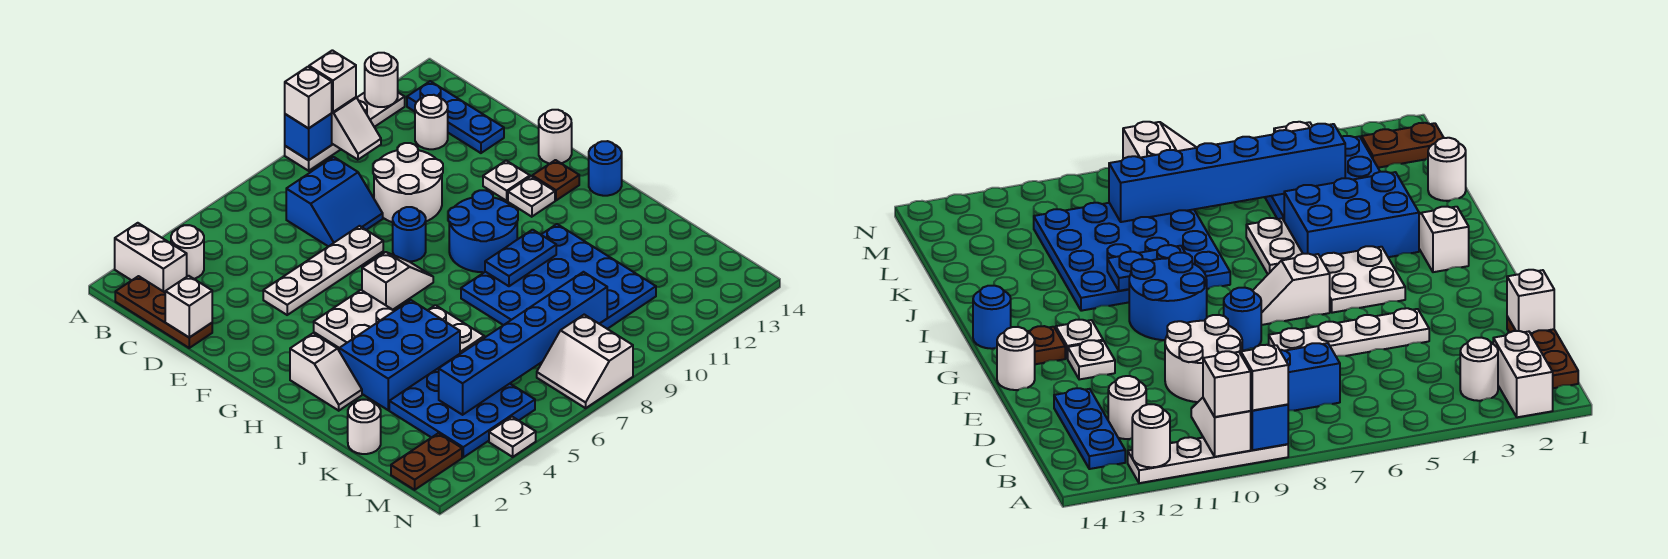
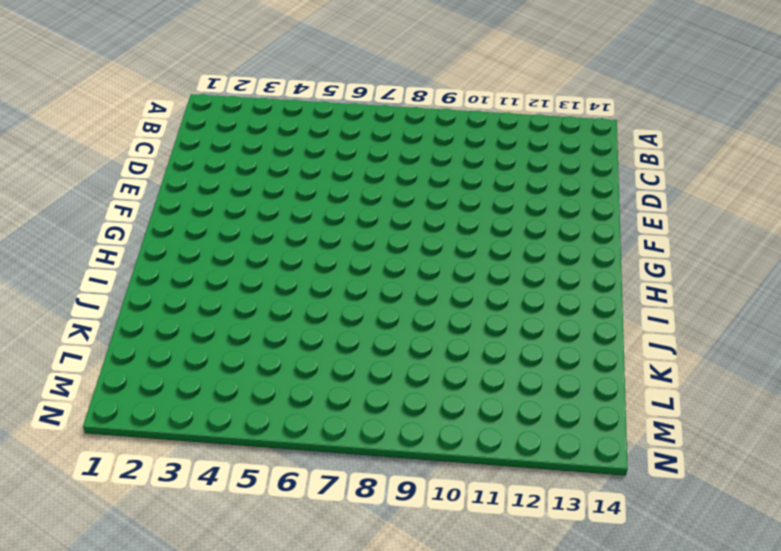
none -> white brick A2:B2 level 1
none -> white plate A9:A12 level 1
none -> brown plate B1:D1 level 1
none -> white round brick B3 level 1

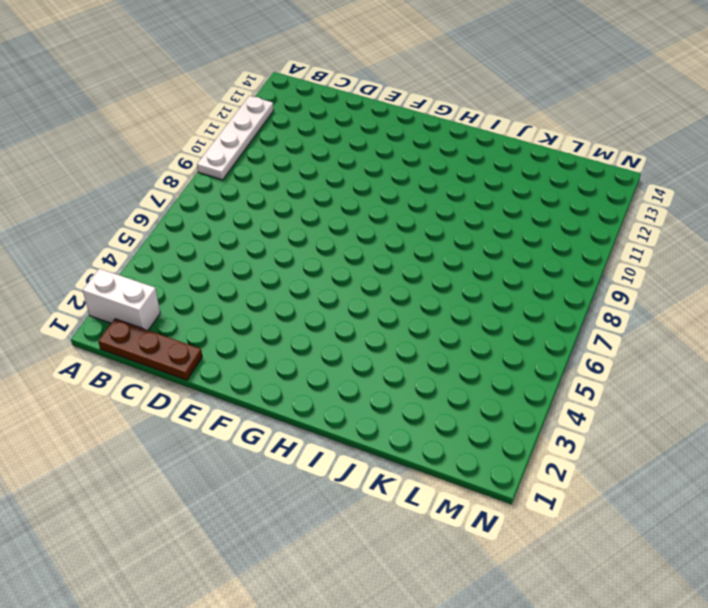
none -> white round brick B3 level 1
none -> blue plate B13:D13 level 1
none -> blue slope C7:D8 level 1 top C
none -> white round brick C12 level 1

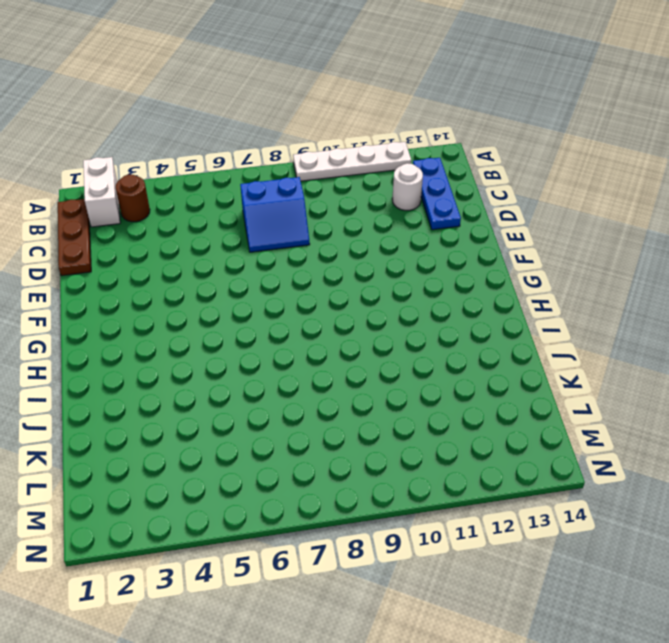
brown round brick B3 level 1 -> white round brick B3 level 1
none -> white round brick D9:E10 level 1
none -> white plate E4:E7 level 1
none -> blue round brick F8 level 1
none -> white plate F12 level 1

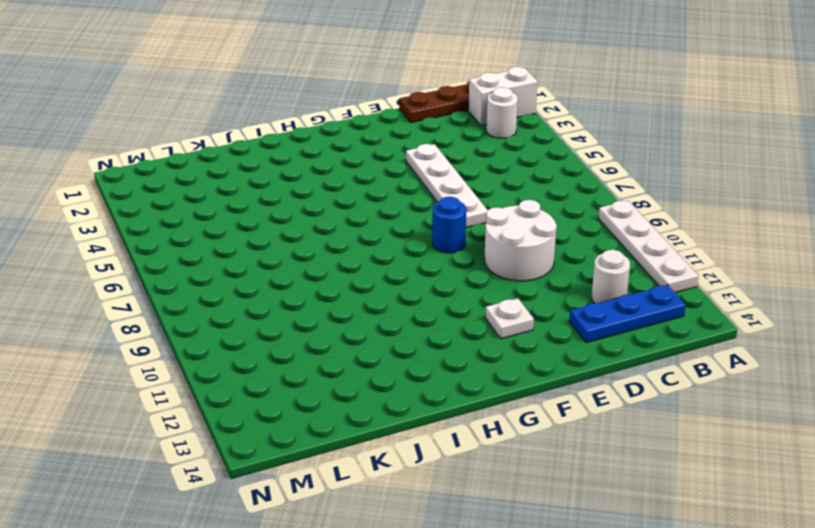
none -> blue slope C7:D8 level 1 top C
none -> white round brick F14 level 1
none -> white plate G4:H5 level 1
none -> white slope G6:G7 level 1 top 6

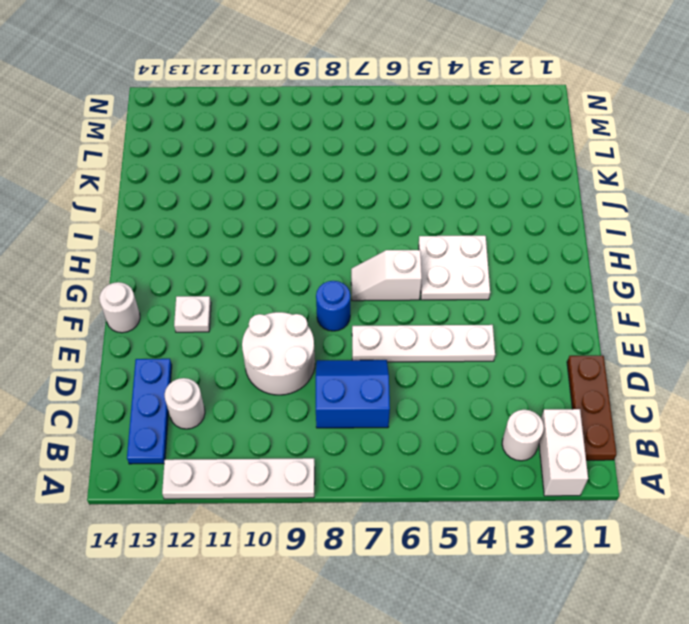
none -> blue round brick G9:H10 level 1
none -> white plate G12 level 1
none -> brown plate G13 level 1
none -> white slope H2:I2 level 1 top H

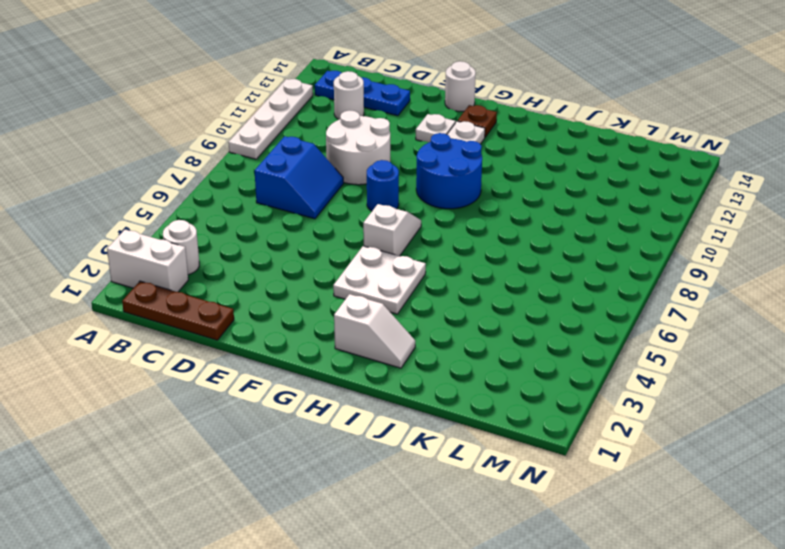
none -> white plate E4:E7 level 1
none -> blue round brick H14 level 1
none -> blue brick I3:J5 level 1
none -> white plate I6:J6 level 1

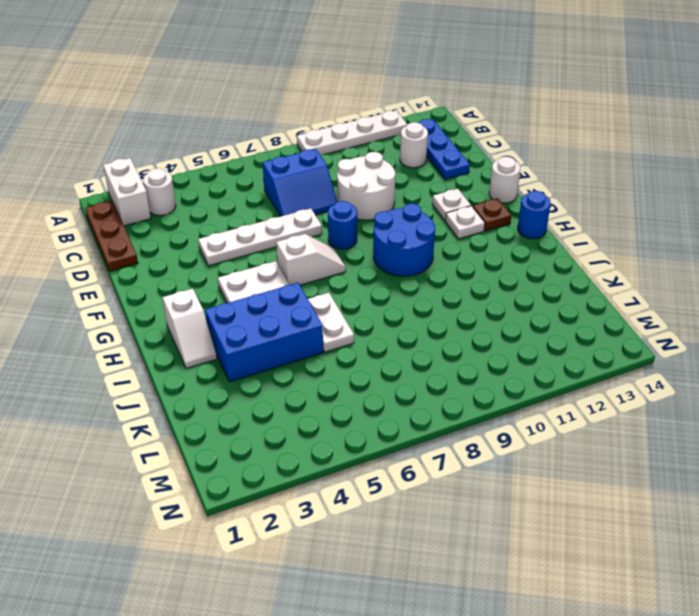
none -> blue plate I8:L11 level 1
none -> white round brick K1 level 1
none -> blue plate K3:M5 level 1
none -> brown plate M1:M2 level 1

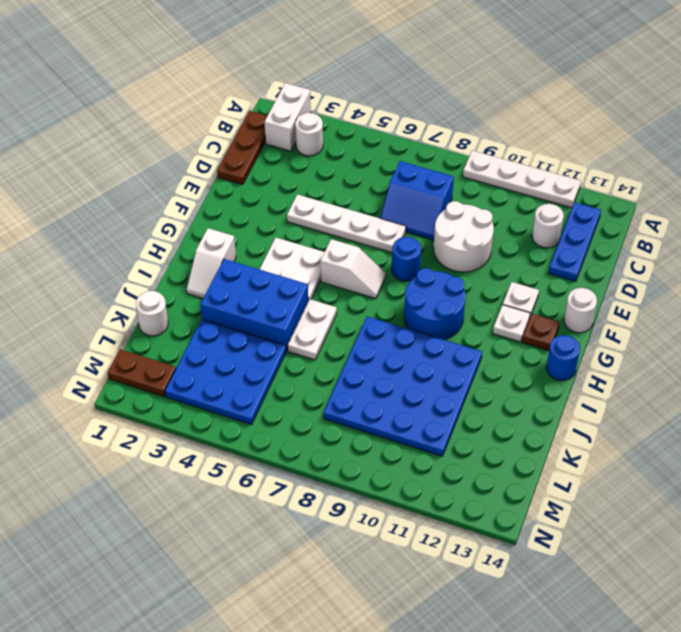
none -> white slope M7:N8 level 1 top 8
none -> white plate N4 level 1
none -> blue brick A9 level 2
none -> white slope A10:B10 level 2 top A

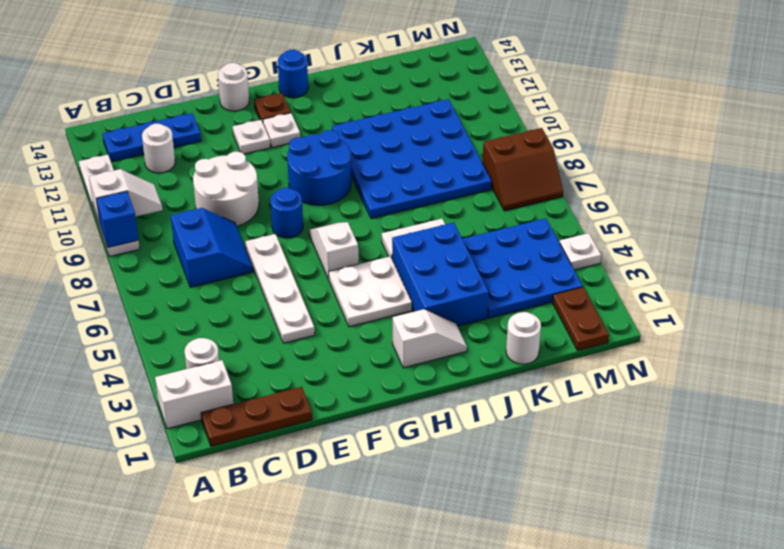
brown slope M7:N8 level 1 top 8 -> white slope M7:N8 level 1 top 8
none -> white round brick A12 level 2
none -> white brick D1 level 2
none -> blue plate I9:I10 level 2
none -> blue brick L4:L9 level 2

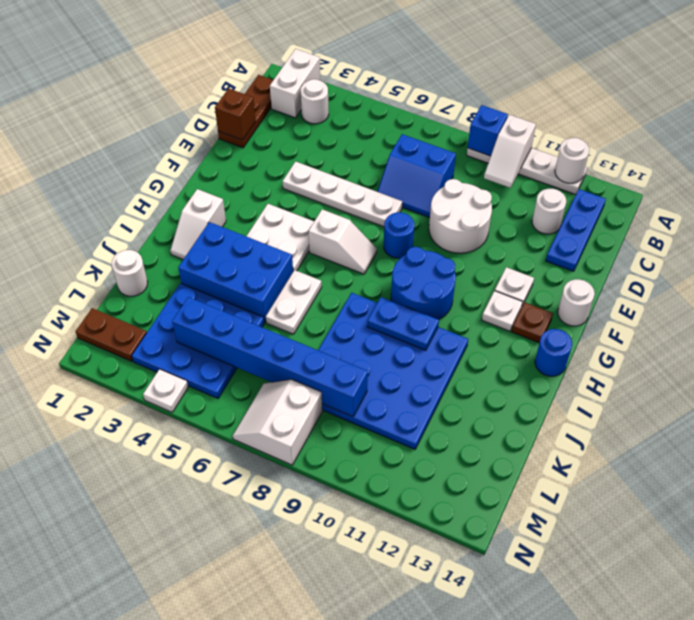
brown brick D1 level 2 -> white brick D1 level 2
none -> white brick A9 level 3
none -> white brick A10 level 3

